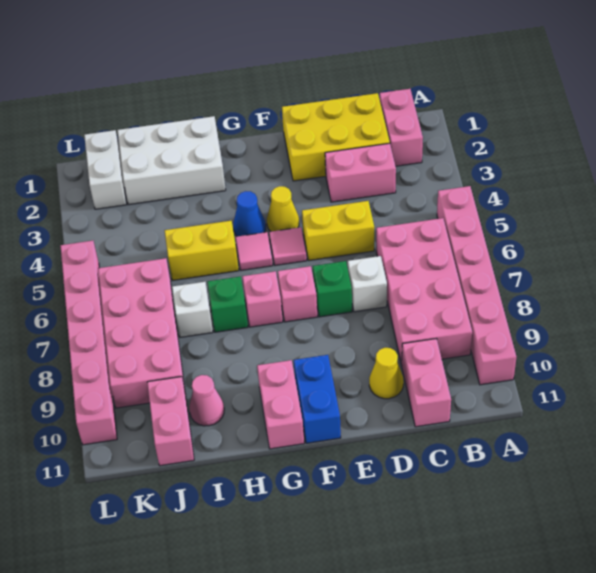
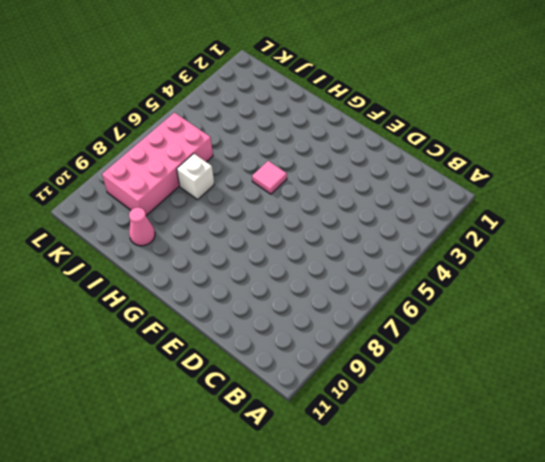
none -> pink brick A5:A10 level 1
none -> pink brick B1:B2 level 1
none -> pink brick B6:C9 level 1

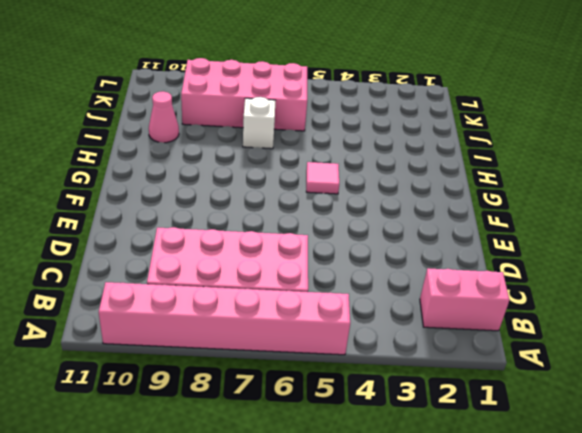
none -> yellow brick C1:E2 level 1
none -> pink brick C3:D3 level 1
none -> pink brick C10:C11 level 1

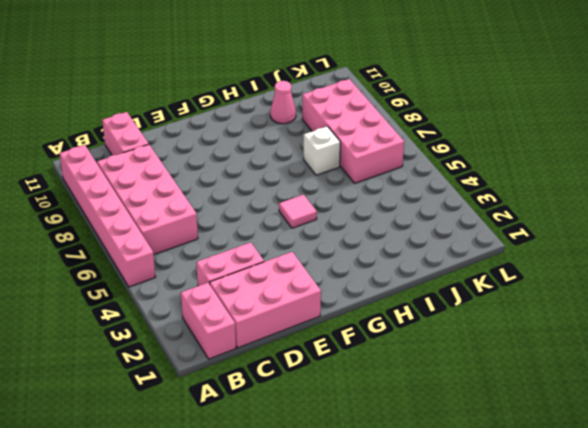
pink brick C1:E2 level 1 -> yellow brick C1:E2 level 1
none -> yellow brick D5:E5 level 1
none -> white brick D7 level 1
none -> yellow cone D10 level 1

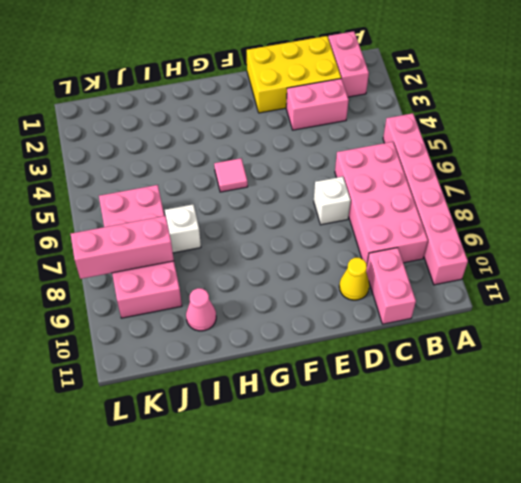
pink brick J8:L8 level 2 -> none
none -> yellow brick D5:E5 level 1
none -> green brick E7 level 1
none -> yellow cone F4 level 1

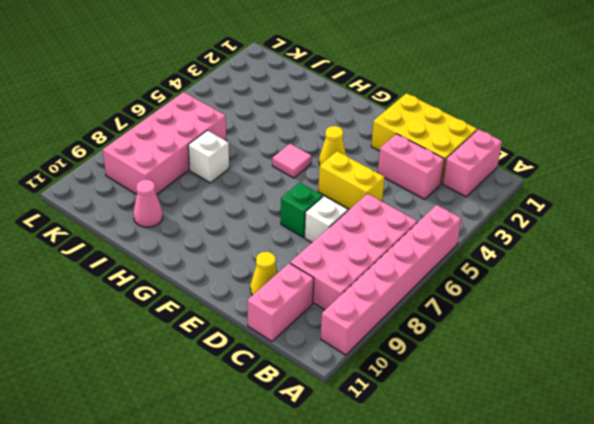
none -> pink tile F5 level 1
none -> pink brick F7 level 1
none -> blue brick F10:F11 level 1

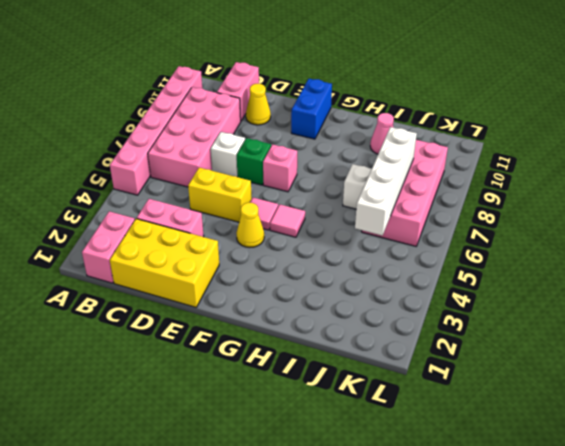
white brick J5:J8 level 2 -> none
none -> blue cone G4 level 1
none -> pink brick G7 level 1
none -> pink brick G10:G11 level 1

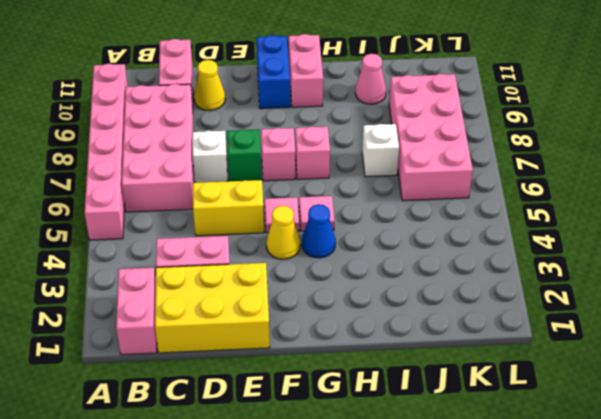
none -> white brick H1:J2 level 1
none -> yellow brick H5:I5 level 1
none -> green brick H7 level 1

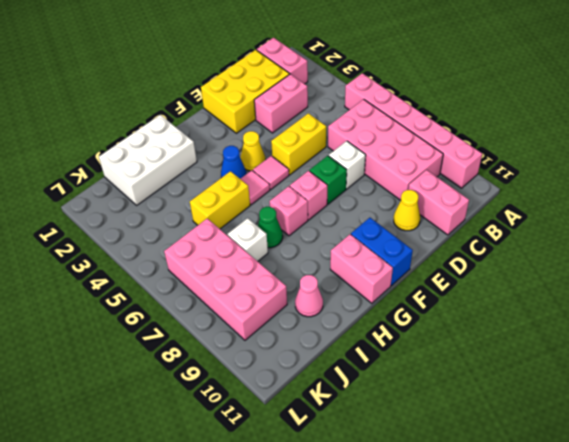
green cone H7 level 1 -> green brick H7 level 1
none -> pink brick J10:J11 level 1
none -> white brick K1:K2 level 1
none -> pink brick L5:L10 level 1

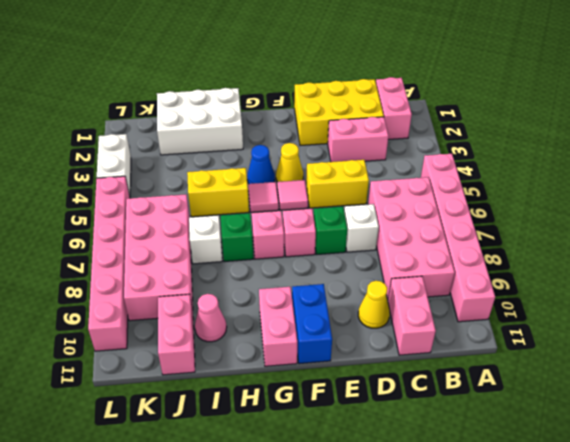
white brick L3:L4 level 1 -> white brick K1:K2 level 1

